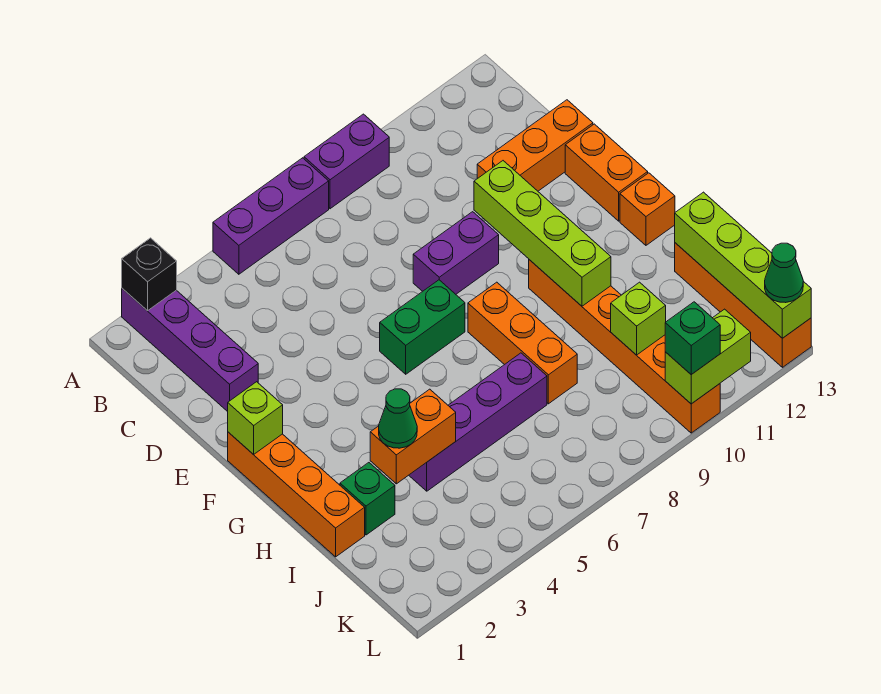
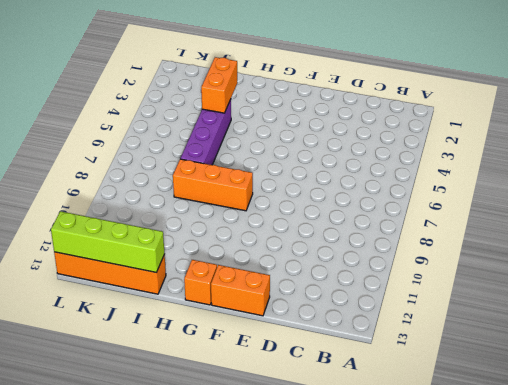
none -> purple brick A2:D2 level 1
none -> purple brick A5:A7 level 1
none -> purple brick A8:A9 level 1

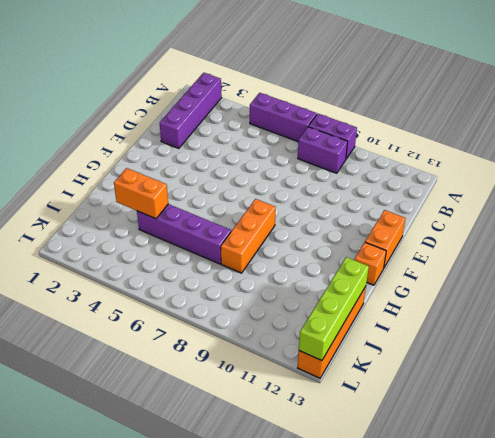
purple brick B8:B9 level 1 -> purple brick E8:E9 level 1
none -> orange brick D11:D13 level 1
none -> orange brick F1:I1 level 1
none -> green brick F6:F7 level 1

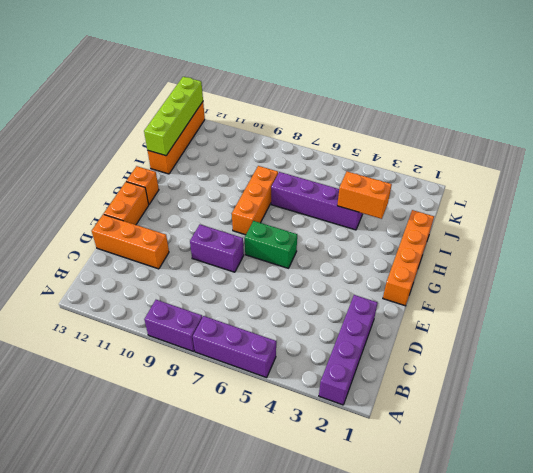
none -> orange brick G10:L10 level 1
none -> green brick I2 level 1
none -> black brick A2 level 2

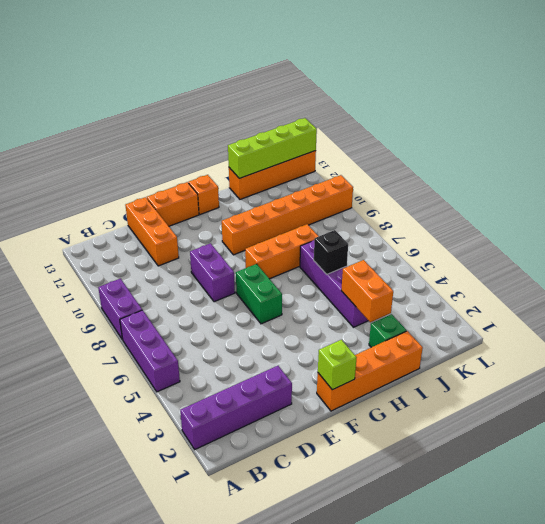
black brick I6 level 2 -> black brick A2 level 2
none -> lime brick E10:H10 level 2
none -> lime brick J10 level 2
none -> lime brick L10:L11 level 2

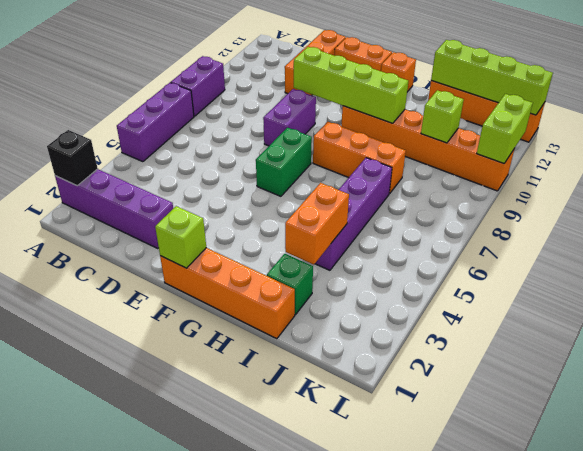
none -> green cone I3 level 3
none -> green brick L10 level 3
none -> green cone L13 level 3

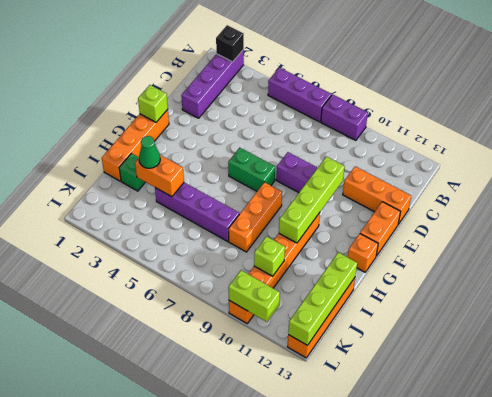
none -> green brick L10 level 3
none -> green cone L13 level 3

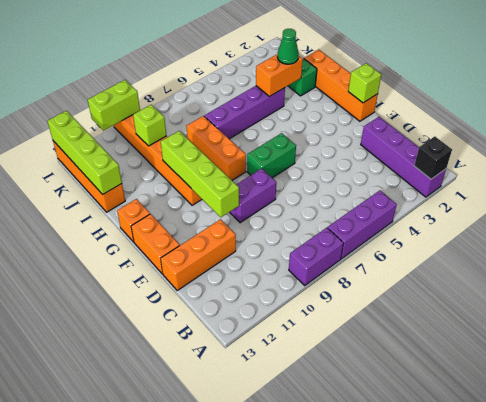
none -> green brick L10 level 3
none -> green cone L13 level 3

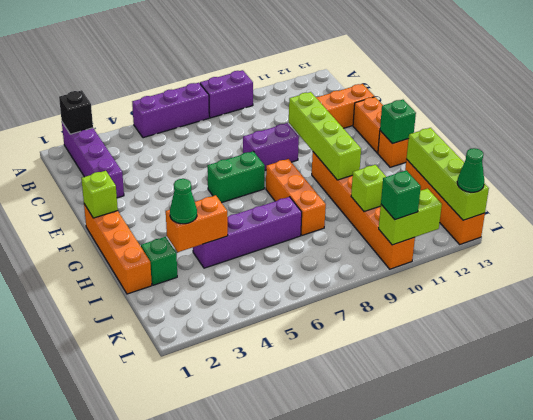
green brick G13 level 2 -> none

